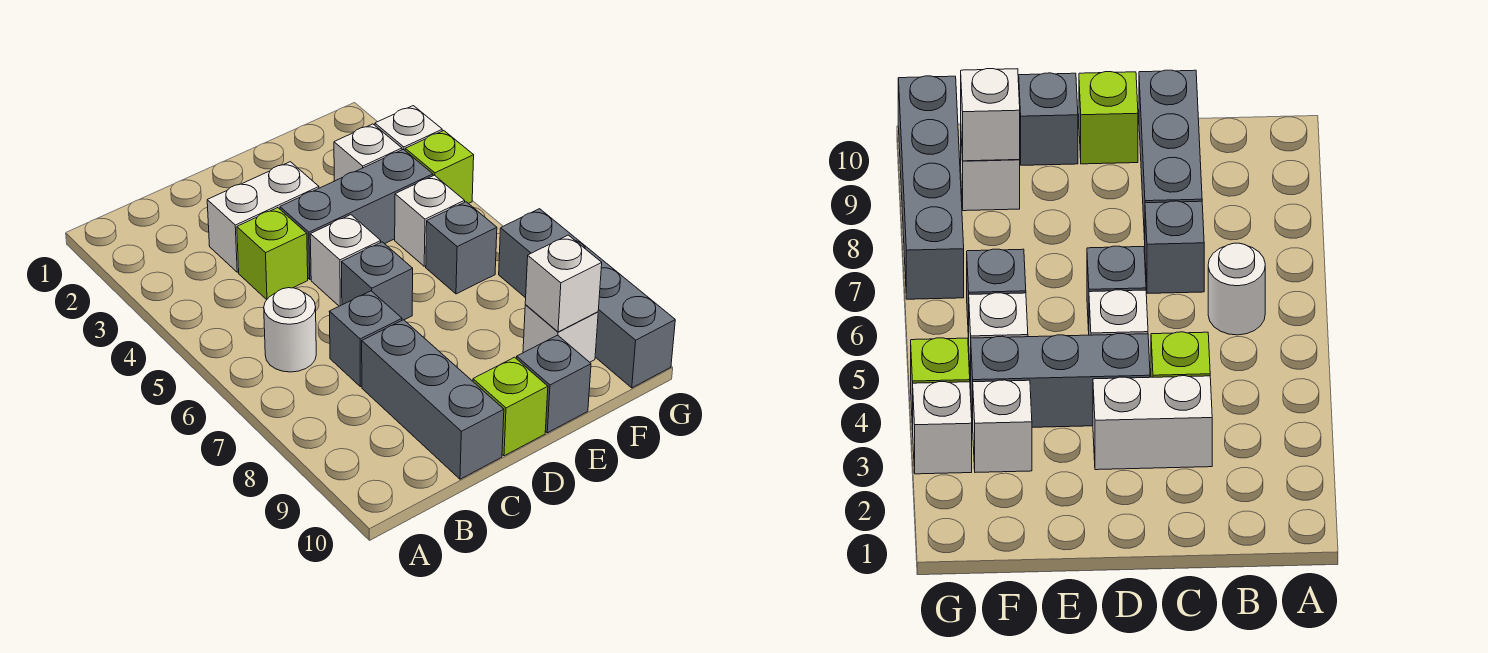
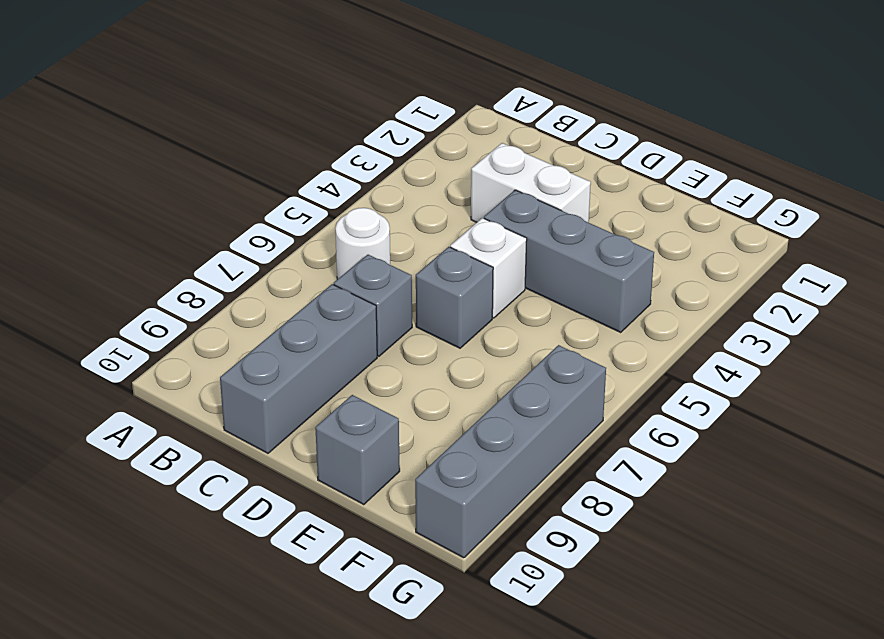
none -> lime brick C4 level 1
none -> lime brick D10 level 1
none -> white brick F3 level 1

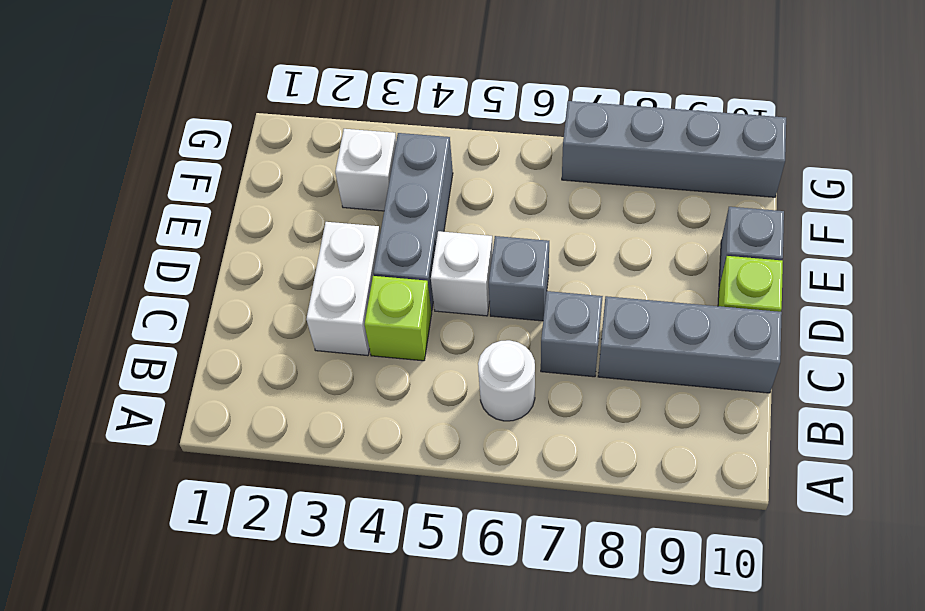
none -> white brick F5 level 1
none -> grey brick F6 level 1
none -> white brick F9 level 1

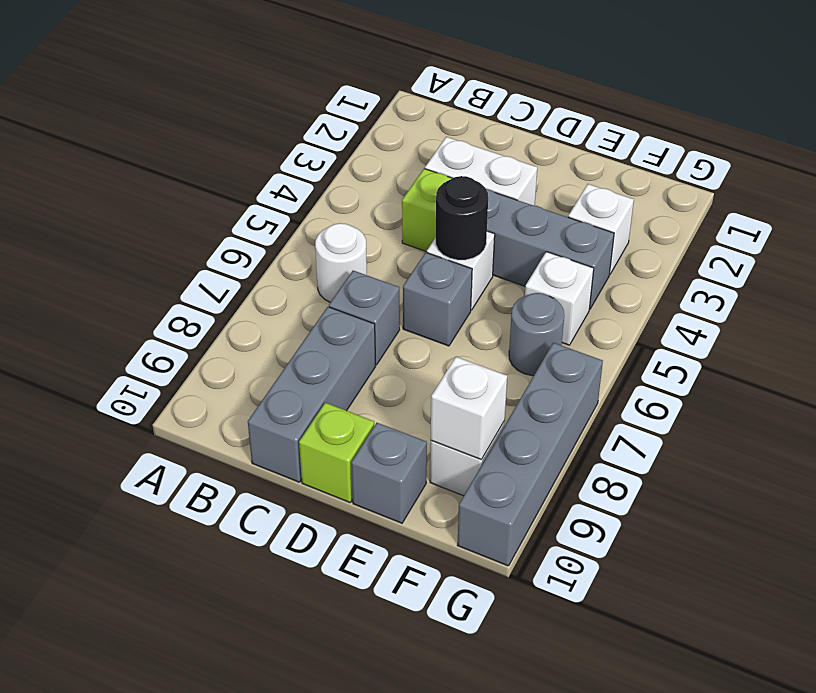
black round brick D5 level 2 -> none
grey round brick F6 level 1 -> grey brick F6 level 1
none -> white brick G3 level 1
none -> lime brick G4 level 1

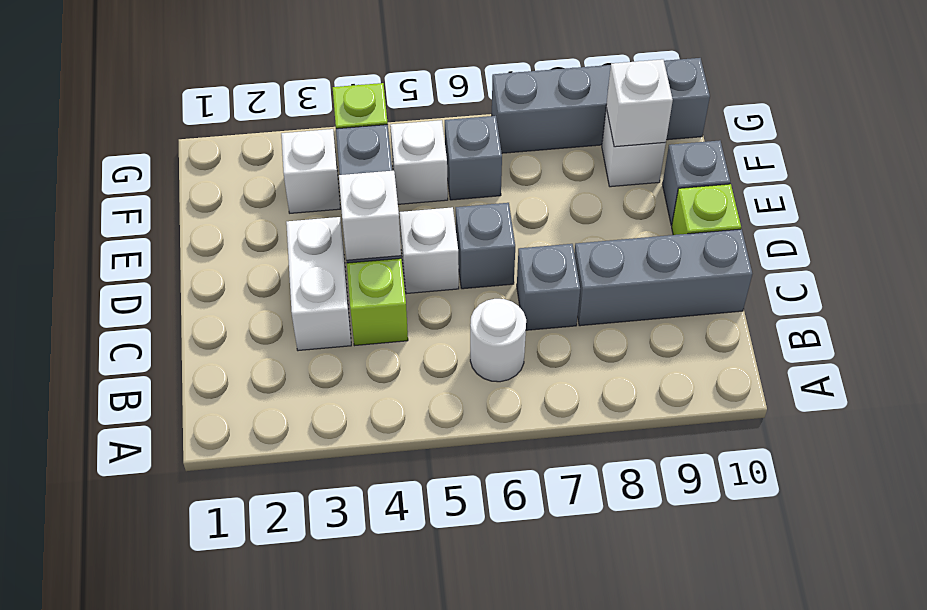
white brick D4 level 2 -> white brick G3 level 1

